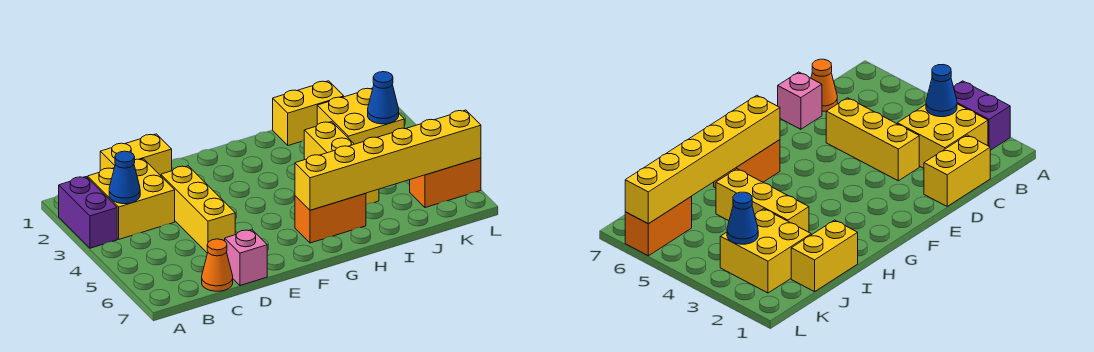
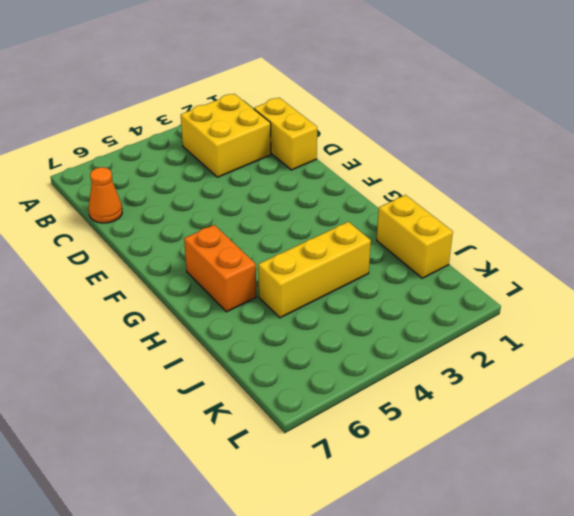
none -> purple brick A2:A3 level 1
none -> yellow brick D3:D5 level 1
none -> pink brick D7 level 1

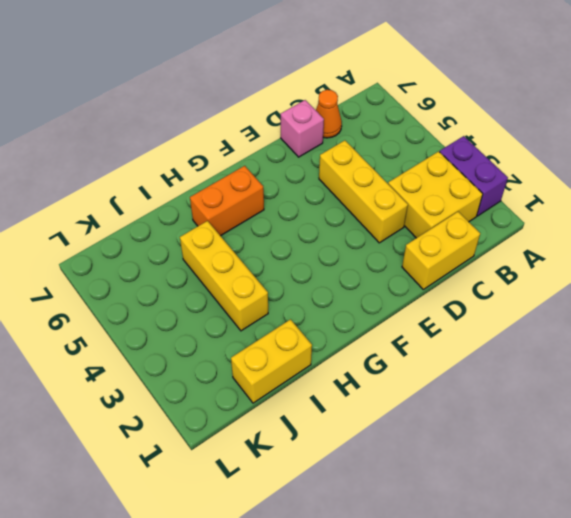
none -> yellow brick J2:K3 level 1
none -> orange brick K6:L6 level 1
none -> blue cone B3 level 2

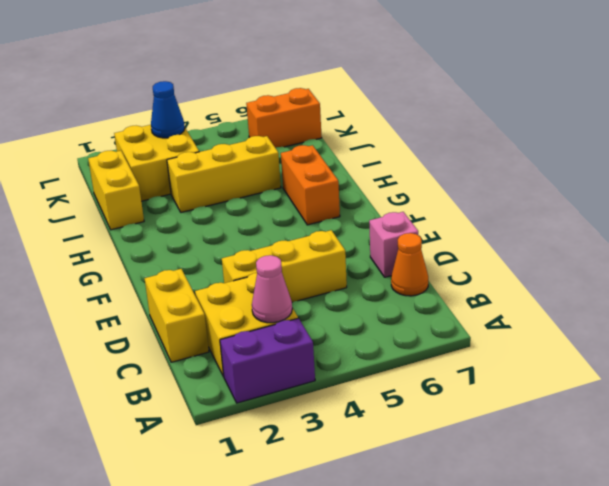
pink cone B3 level 2 -> blue cone B3 level 2
orange brick K6:K7 level 1 -> orange brick K6:L6 level 1
none -> yellow brick G6:L6 level 2

